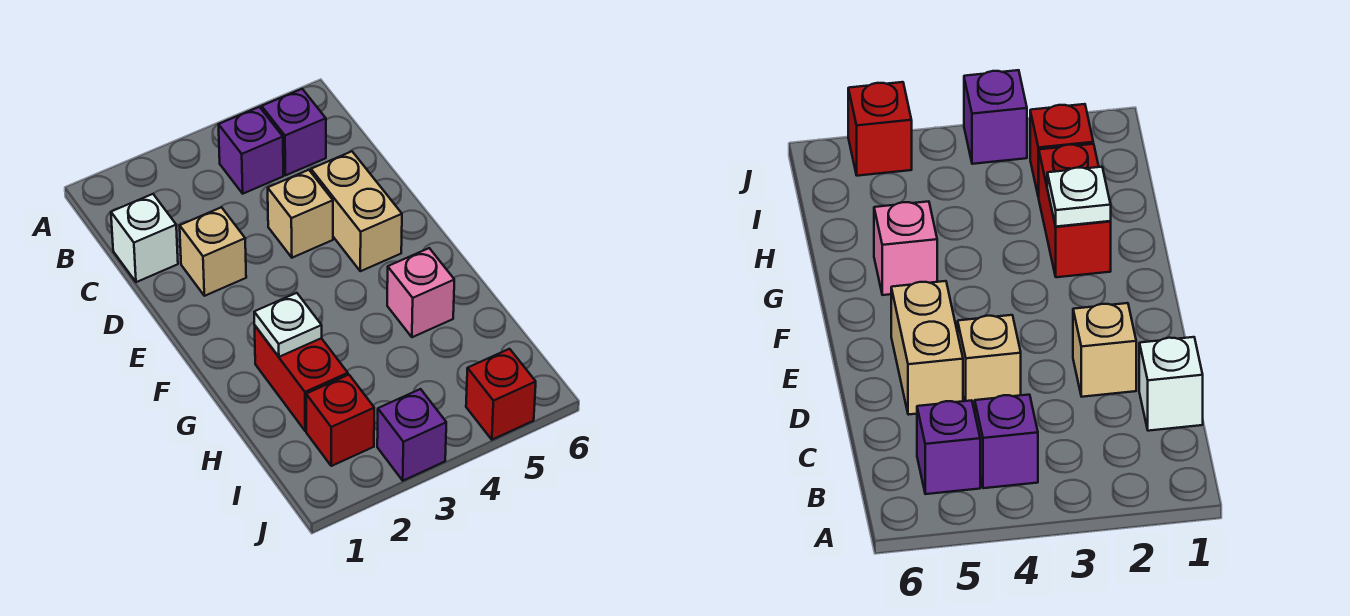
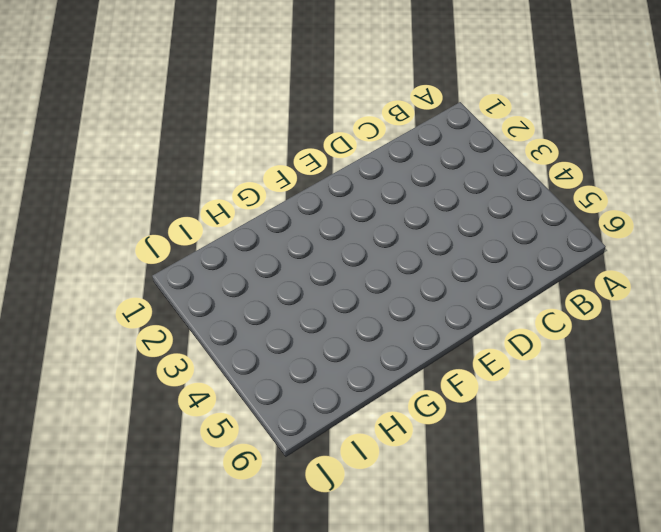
none -> purple brick B4 level 1
none -> purple brick B5 level 1
none -> white brick C1 level 1

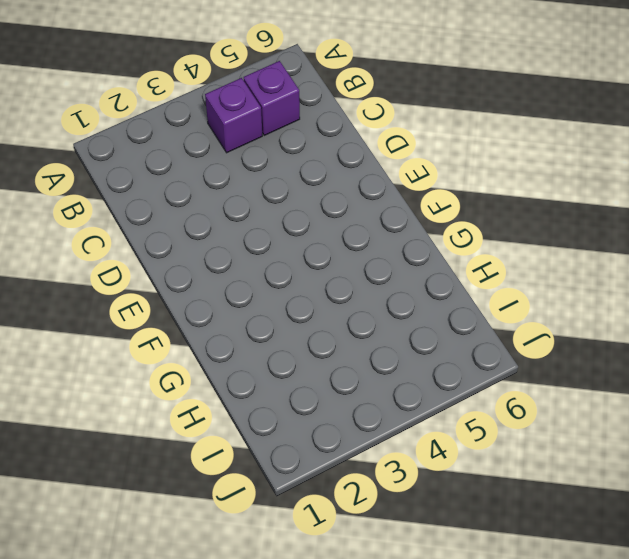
none -> white brick C1 level 1
none -> tan brick D2 level 1
none -> tan brick D4 level 1

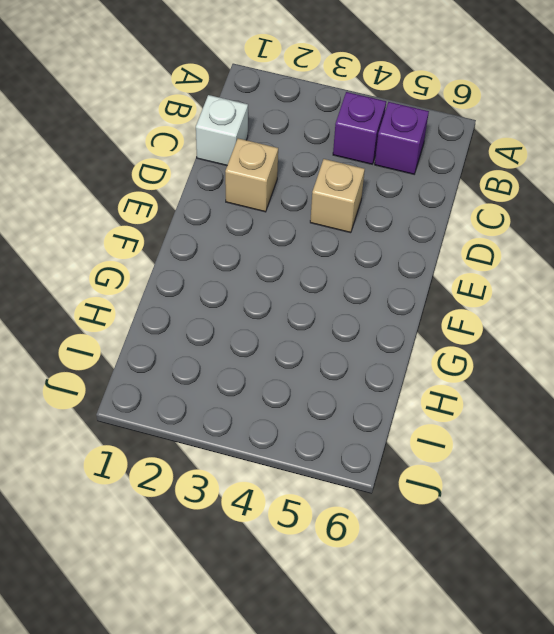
none -> tan brick D5:E5 level 1
none -> red brick G2:H2 level 1
none -> pink brick G5 level 1

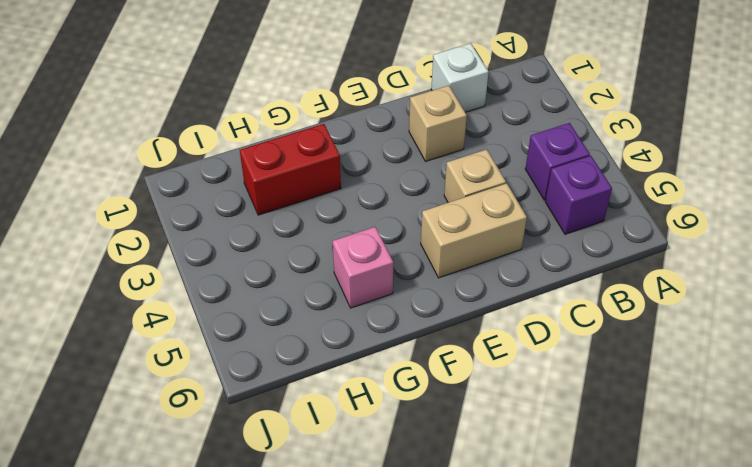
none -> red brick I2 level 1
none -> purple brick J3 level 1
none -> red brick J5 level 1

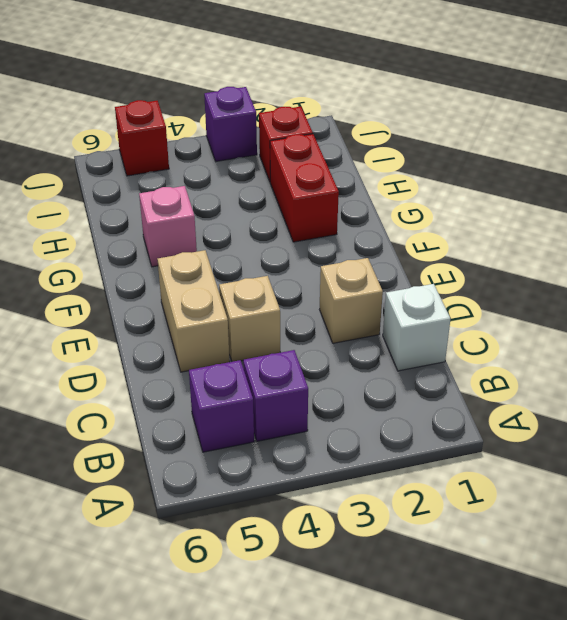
none -> white plate G2 level 2

